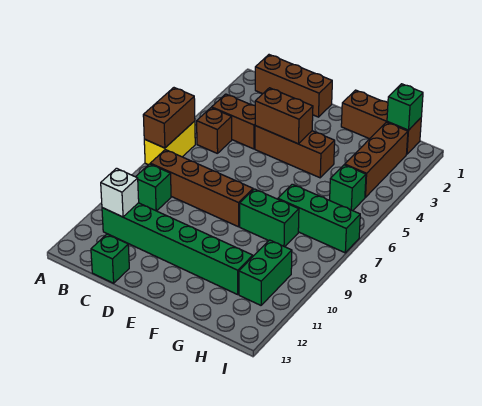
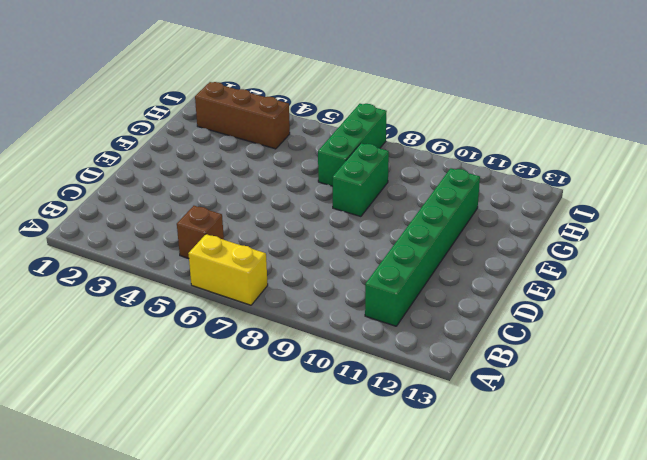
none -> brown brick B1:D1 level 1
none -> brown brick B4:C4 level 1
none -> brown brick B8:E8 level 1

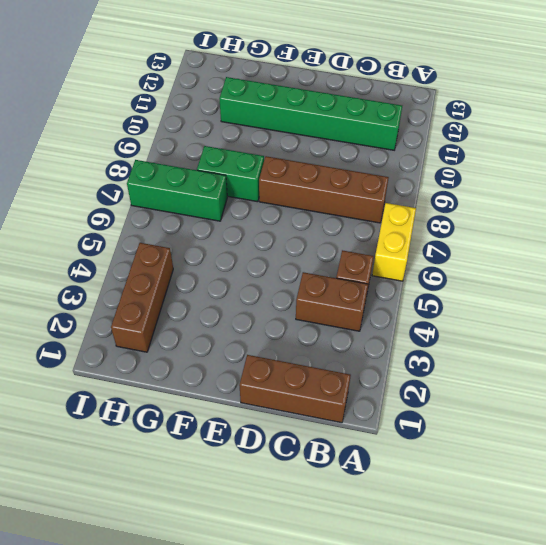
none -> green brick B9 level 1
none -> green brick C13 level 1
none -> brown brick D4:F4 level 1

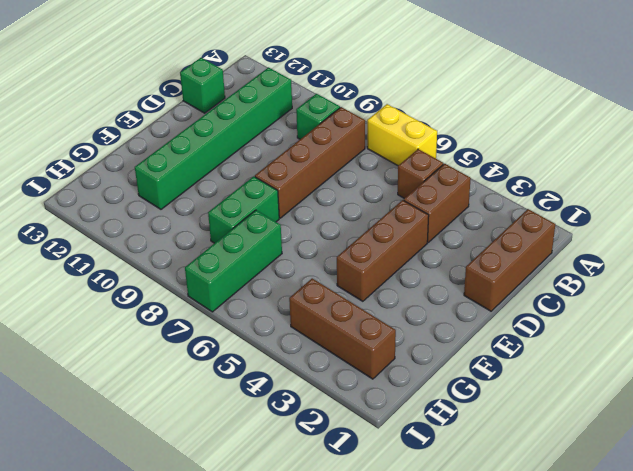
none -> brown brick F1:H1 level 1
none -> green brick H5 level 1
none -> green brick H10:H11 level 1

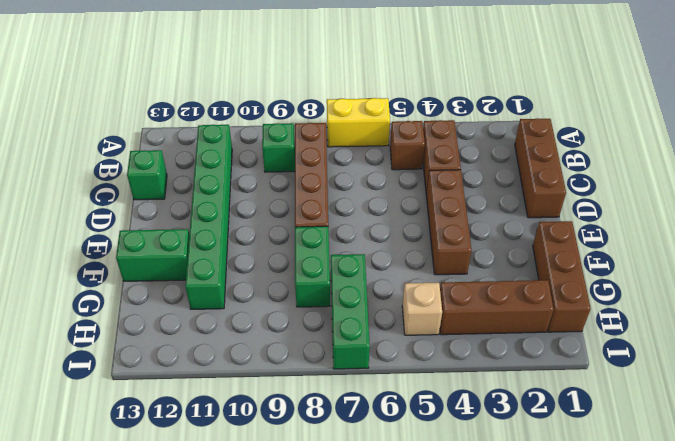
green brick F12:F13 level 1 -> green brick H10:H11 level 1
tan brick H5 level 1 -> green brick H5 level 1
none -> brown brick A6:A7 level 2
none -> white brick B11 level 2
none -> brown brick D4:E4 level 2

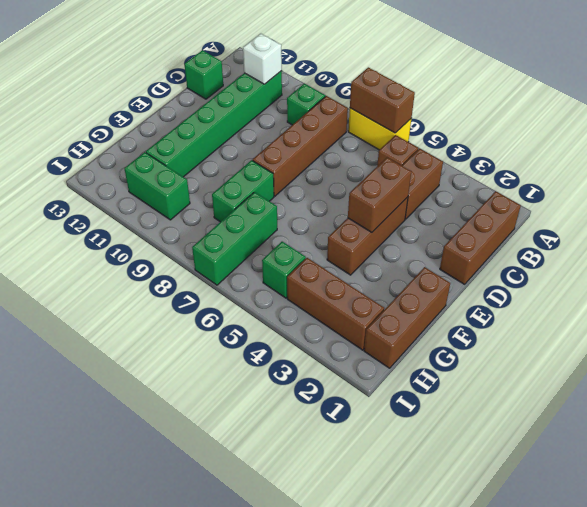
none -> green brick H1 level 2

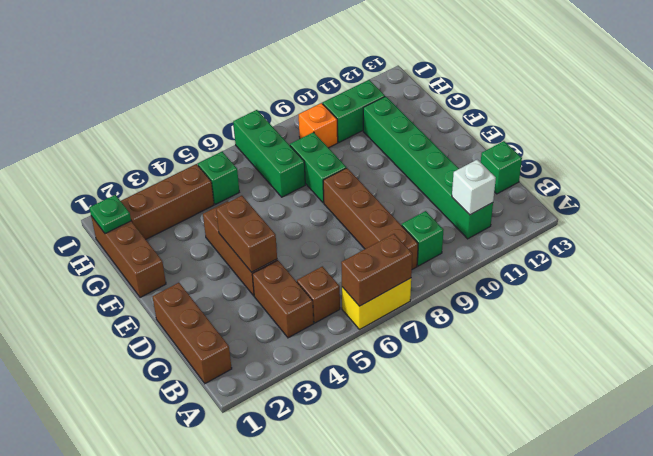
green plate H1 level 2 -> green brick H1 level 2
orange brick H9 level 1 -> none

